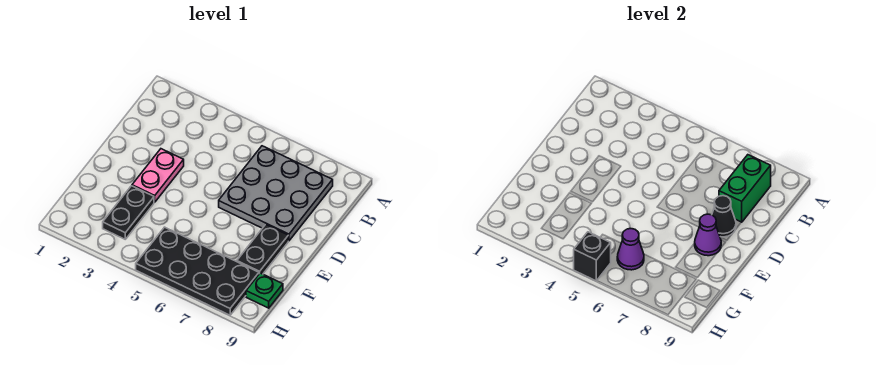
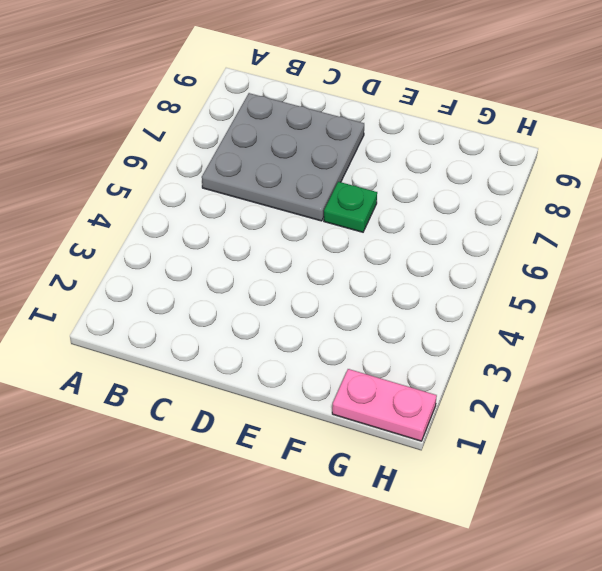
green plate E6 level 1 -> green plate G9 level 1
pink plate G1:H1 level 1 -> pink plate D3:E3 level 1
none -> black plate E8:F8 level 1
none -> black plate F3:G3 level 1

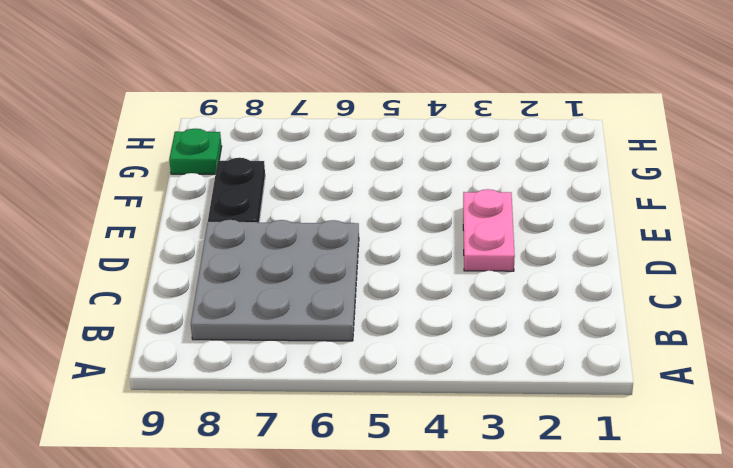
none -> black plate F3:G3 level 1
none -> black plate G5:H8 level 1

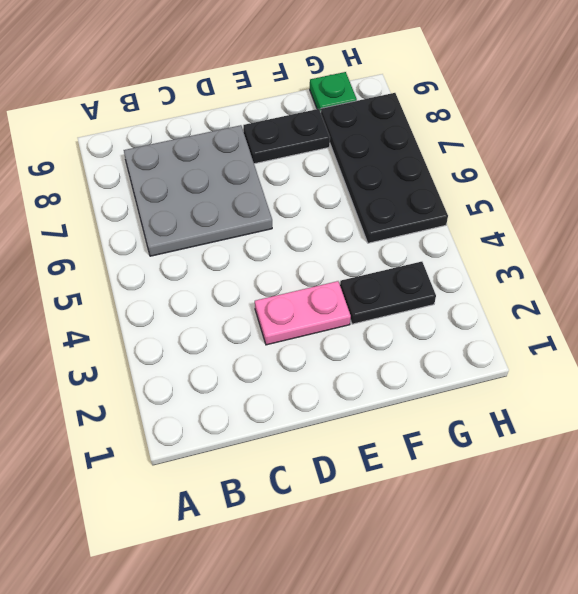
none -> green brick B8:C8 level 2
none -> black cone D8 level 2

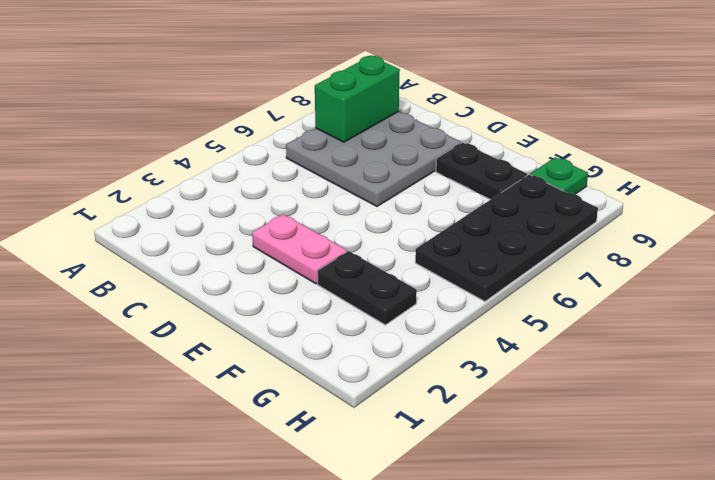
green brick B7:B8 level 2 -> green brick B8:C8 level 2
none -> black cone D8 level 2
none -> purple cone E8 level 2

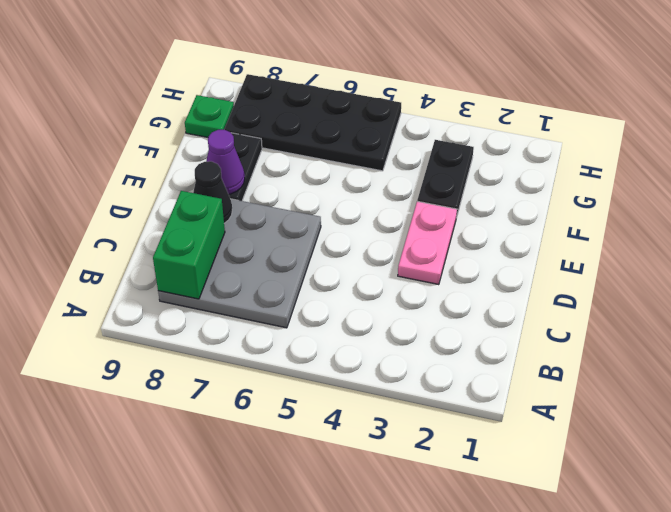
none -> purple cone G6 level 2
none -> black brick H5 level 2

